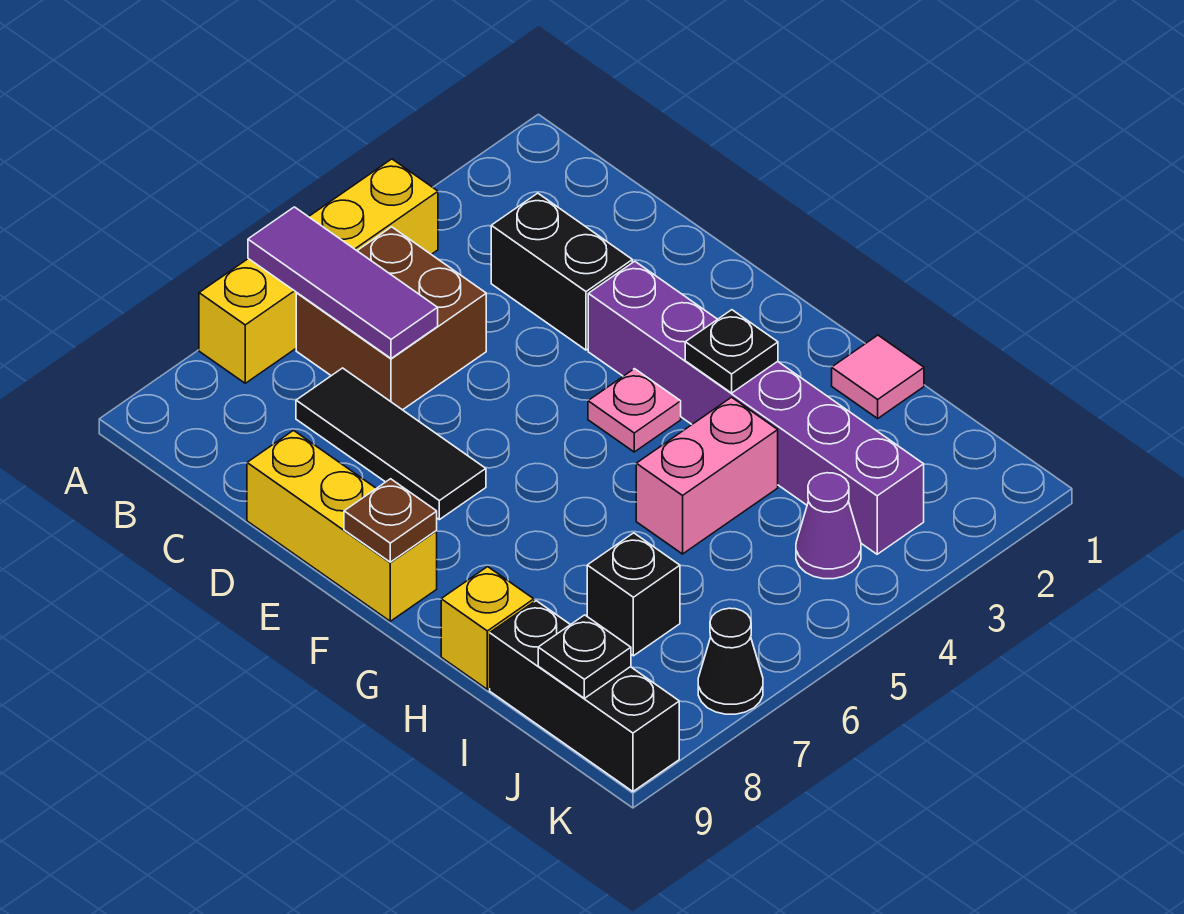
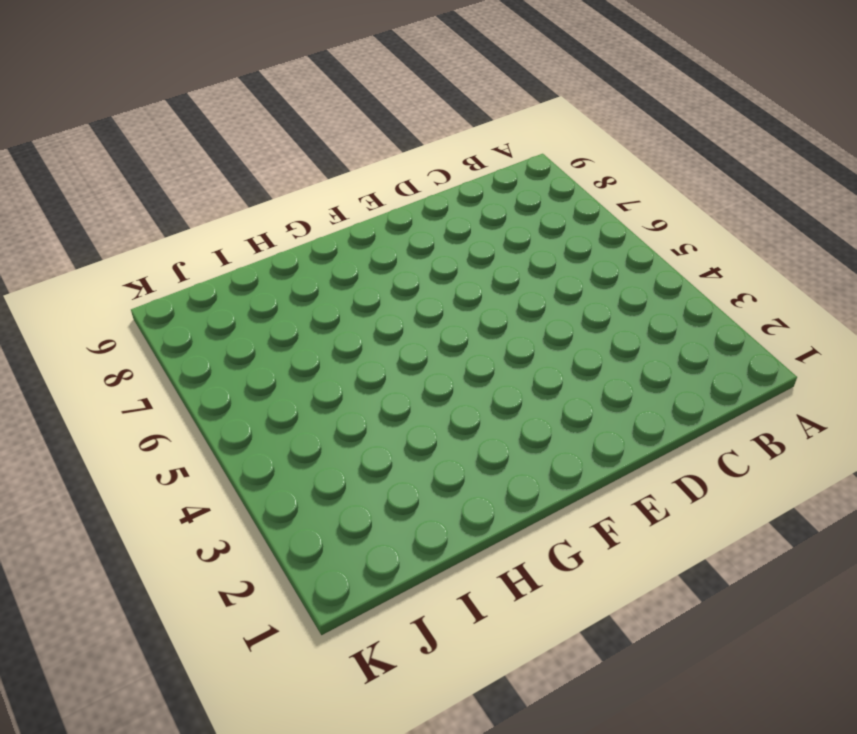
none -> yellow brick A4:A7 level 1
none -> brown brick B5:C6 level 1
none -> black brick C3:D3 level 1

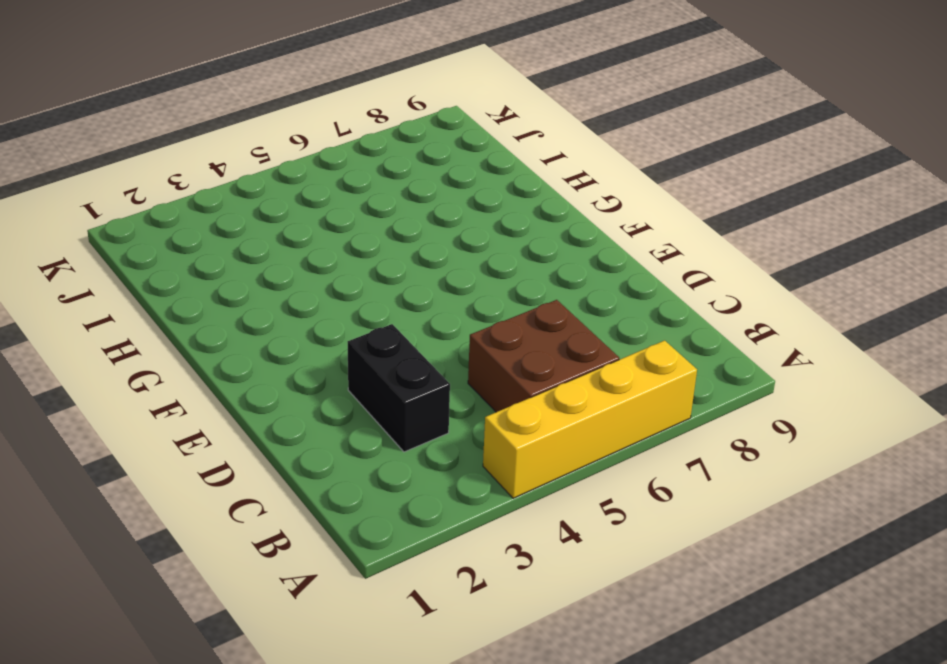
none -> black tile C7:E7 level 1
none -> yellow brick D9:F9 level 1
none -> purple brick E3:J3 level 1

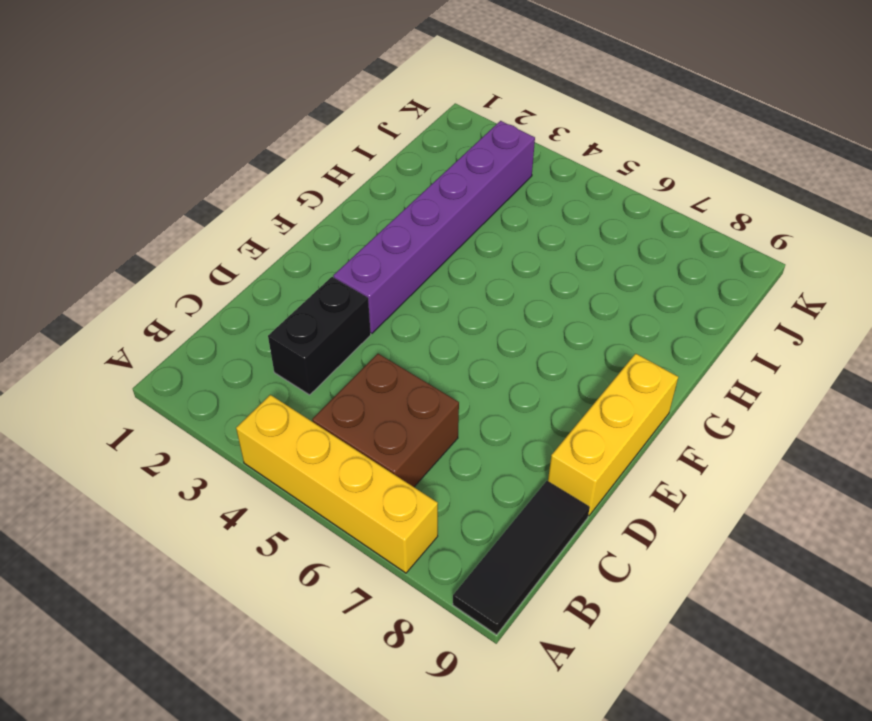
black tile A9:C9 level 1 -> black tile C7:E7 level 1
none -> pink plate F4 level 1
none -> pink tile H1 level 1
none -> pink brick H4:H5 level 1

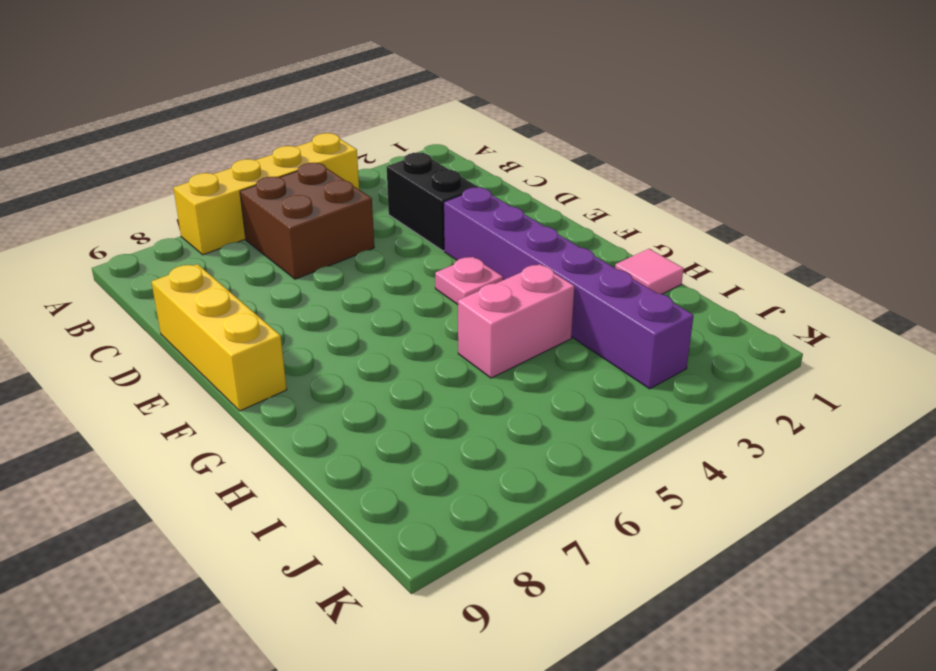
none -> black tile C7:E7 level 1
none -> yellow brick H9 level 1
none -> black brick I7 level 1

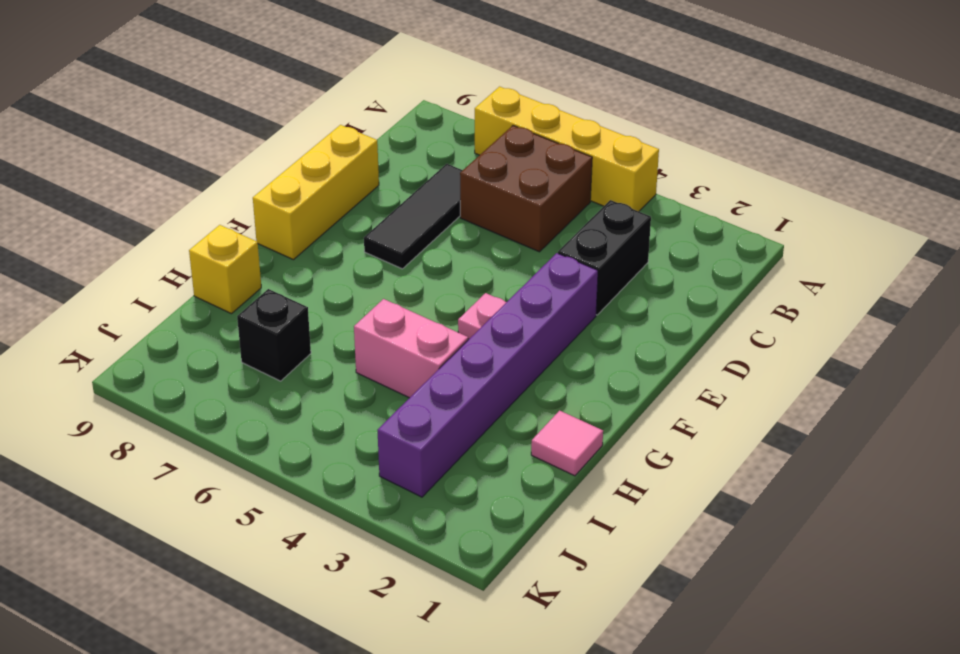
none -> black brick I9:K9 level 1
none -> purple cone J4 level 1
none -> black cone K7 level 1

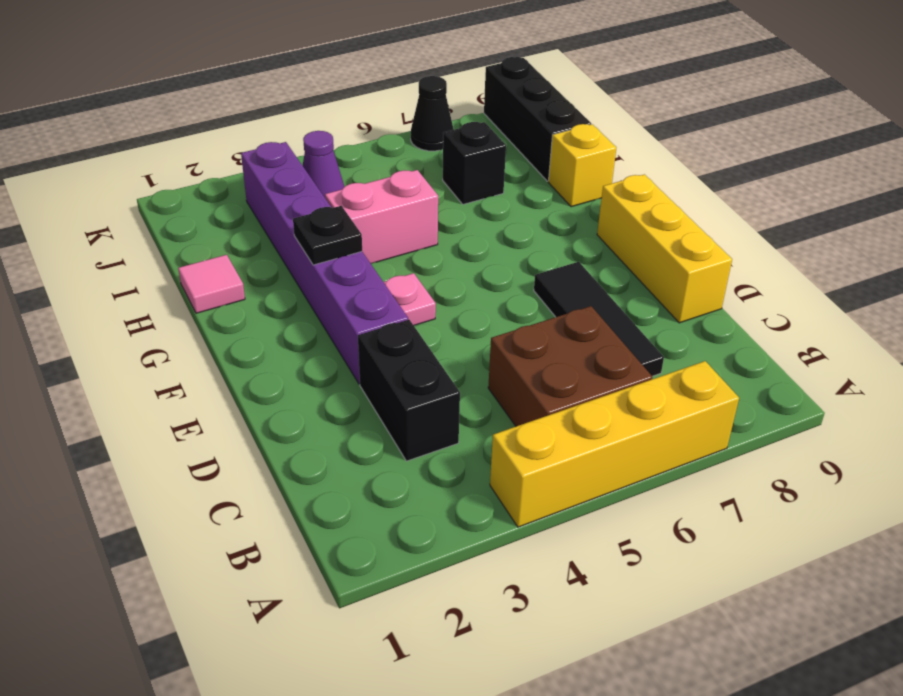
none -> purple tile A6:C6 level 2
none -> brown plate F9 level 2
none -> black plate J9 level 2

